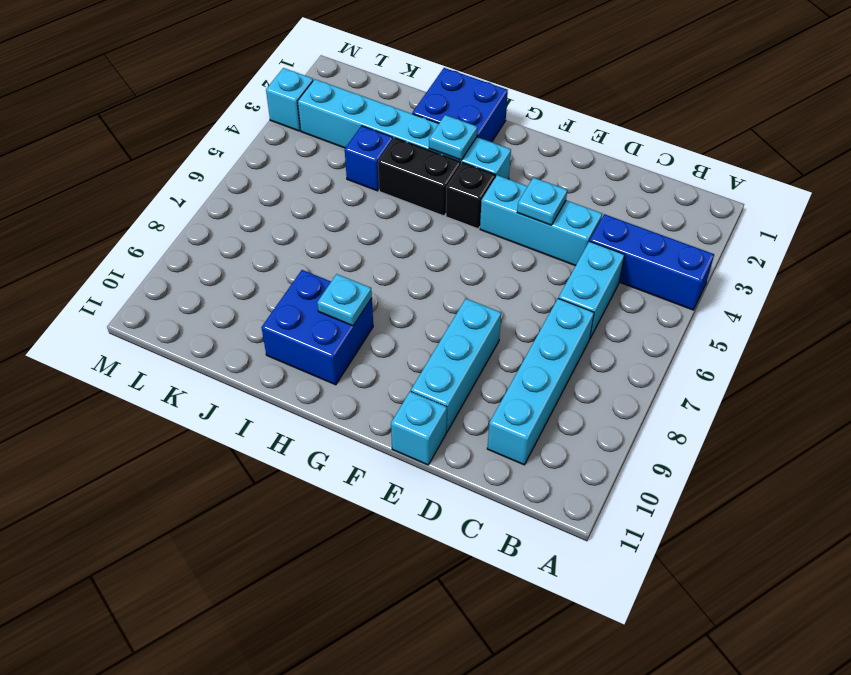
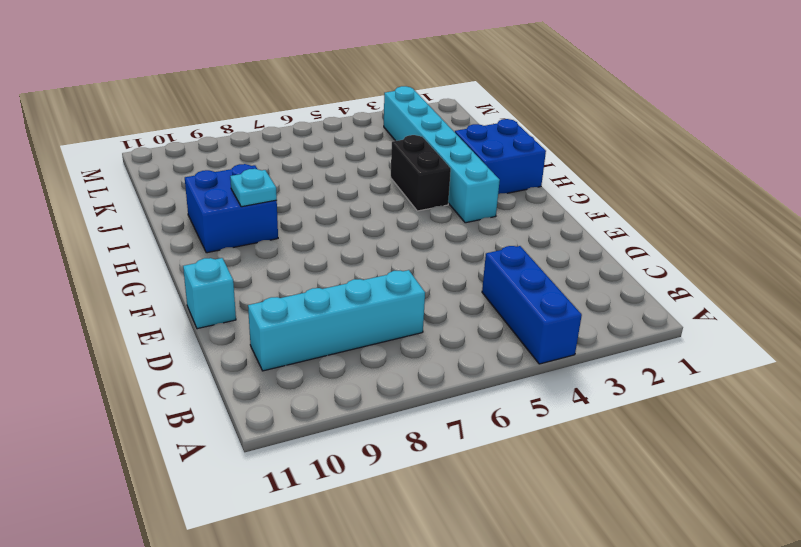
none -> cyan brick C5:C6 level 1
none -> cyan brick D4:F4 level 1
none -> cyan brick E8:E10 level 1

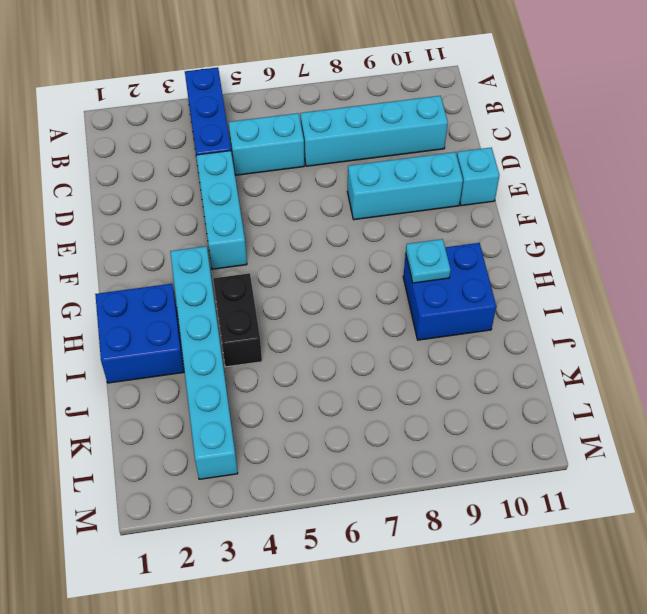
none -> black brick G4 level 1
none -> blue brick J4 level 1
none -> cyan brick M3 level 1

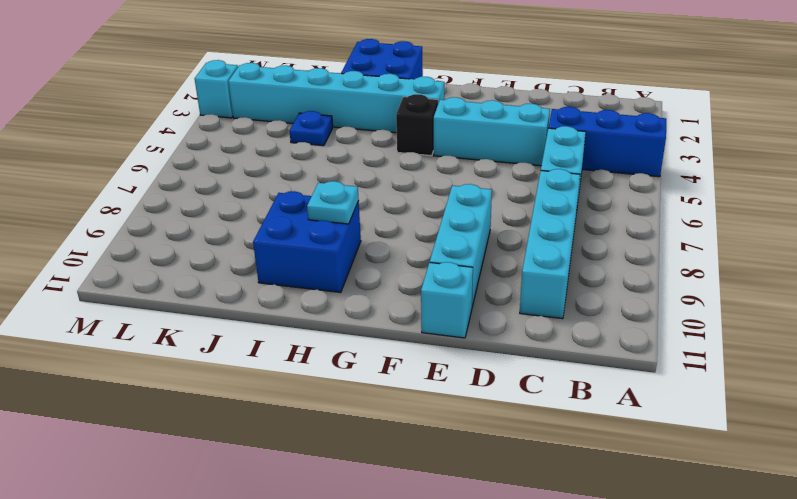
blue plate J4 level 1 -> blue brick J4 level 1
none -> black brick H4:I4 level 1
none -> cyan plate E4 level 2
none -> cyan plate H3 level 2

